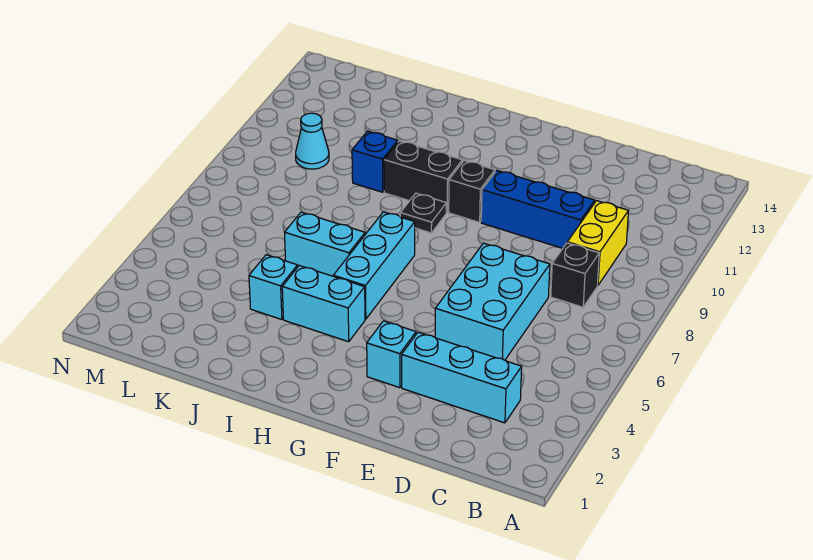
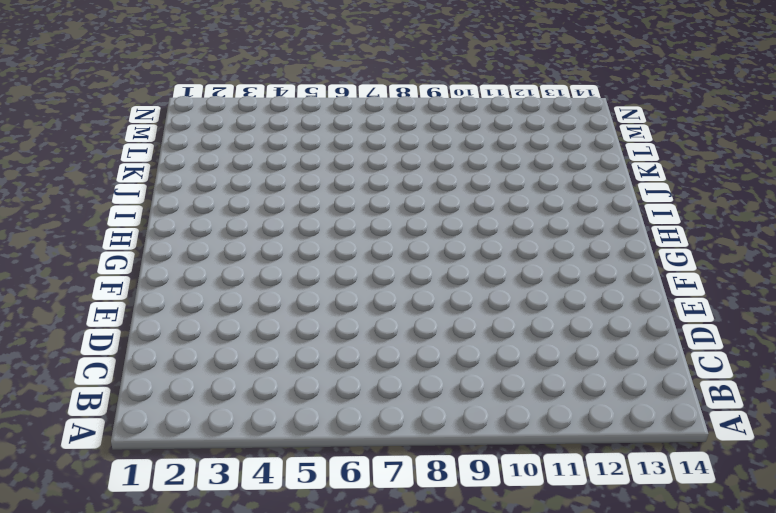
none -> cyan brick C3:E3 level 1
none -> black brick C8 level 1
none -> yellow brick C9:C10 level 1

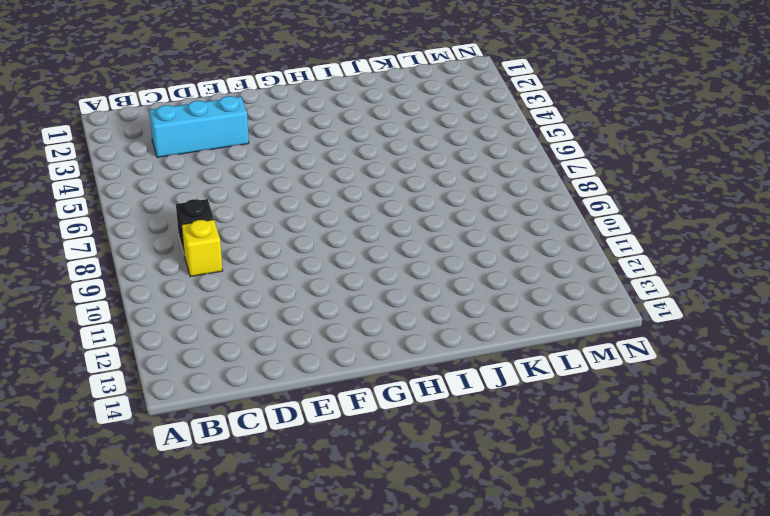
yellow brick C9 level 1 -> yellow brick C9:C10 level 1
none -> cyan brick D5:E7 level 1
none -> blue brick D10:F10 level 1
none -> cyan brick F3 level 1

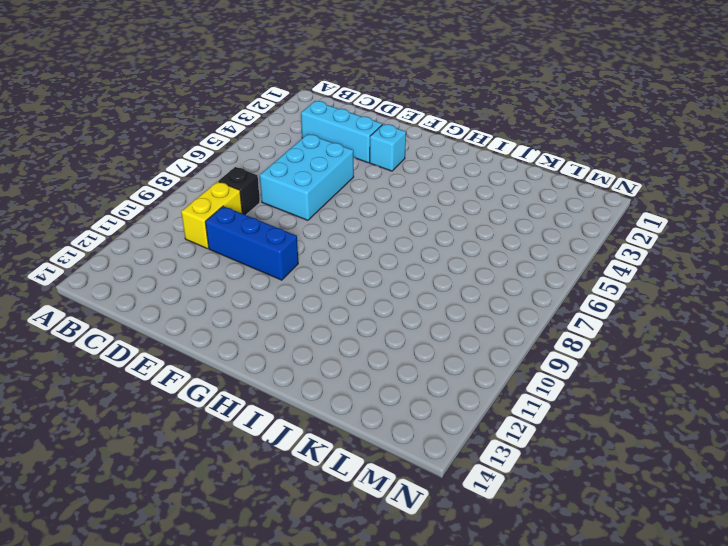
none -> black brick G10 level 1
none -> cyan brick H4:I4 level 1
none -> cyan brick H5:H7 level 1

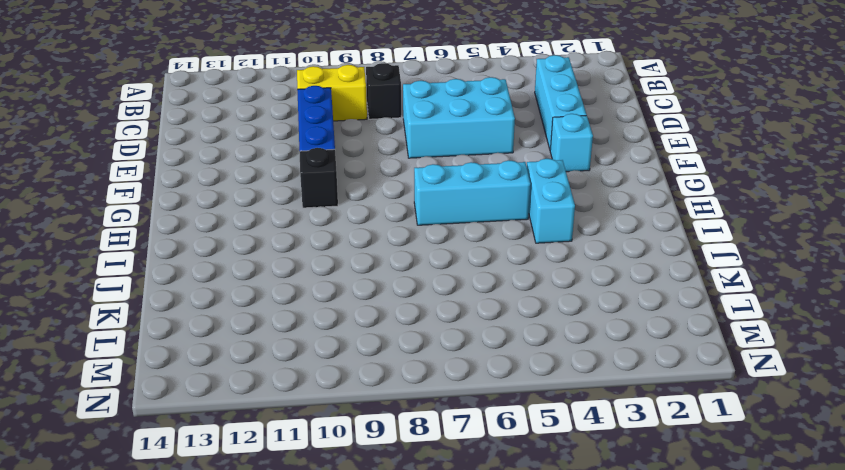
none -> black plate H9 level 1
none -> black brick H10:I10 level 1
none -> cyan brick I6:J6 level 1

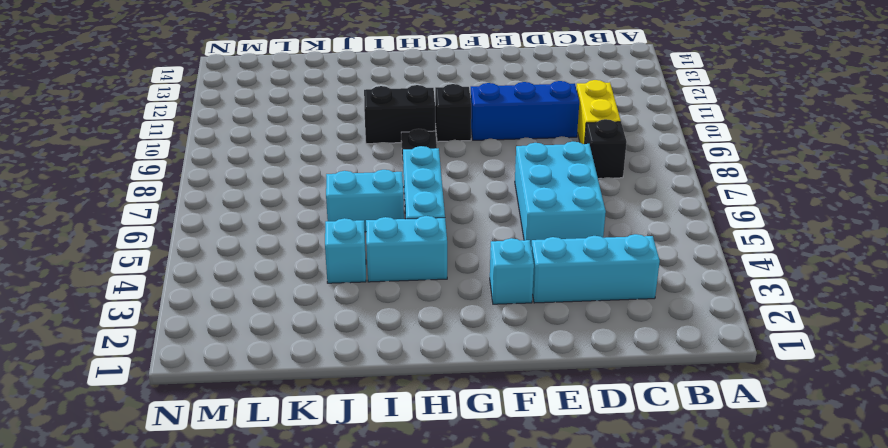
none -> blue brick J10 level 1
none -> cyan cone L10 level 1

